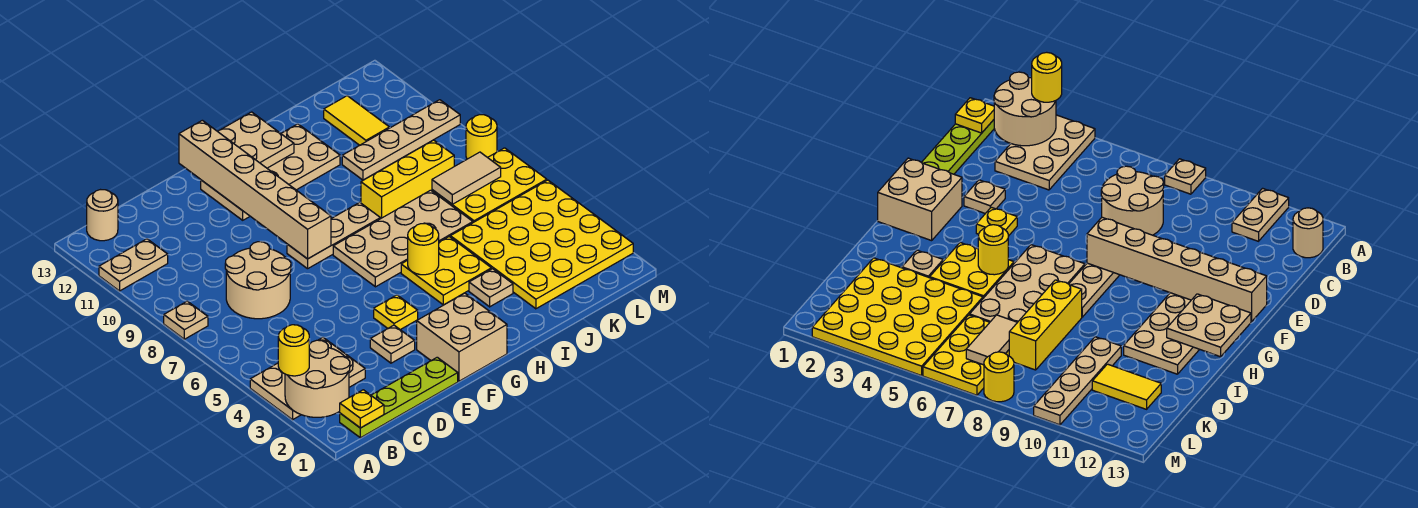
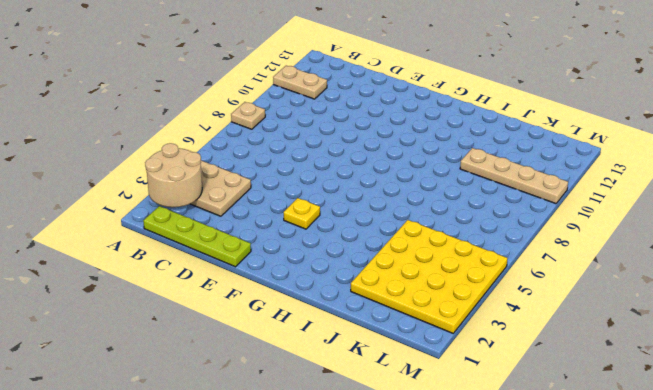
none -> tan round brick B13 level 1
none -> tan round brick C7:D8 level 1
none -> tan plate E3 level 1

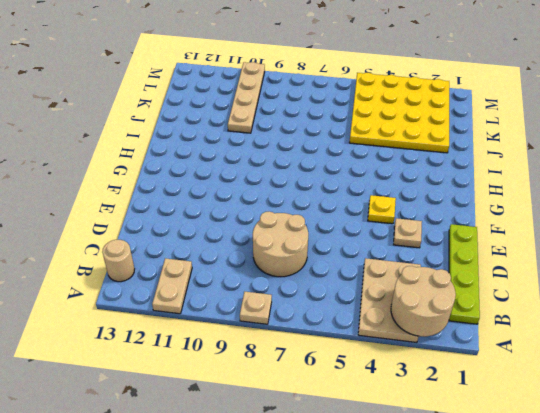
none -> tan brick F1:G2 level 1
none -> tan plate F8:H8 level 1
none -> tan plate F11:I12 level 1

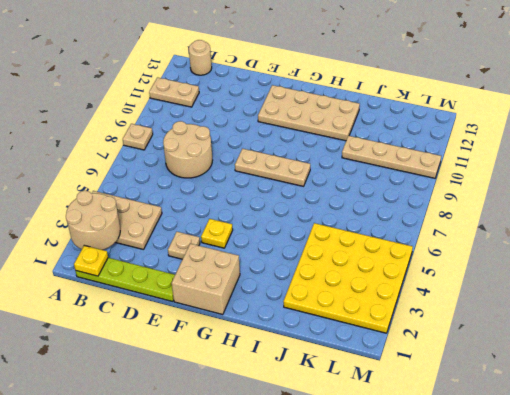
none -> tan plate G6:J7 level 1
none -> yellow plate H4:I5 level 1
none -> tan plate I3 level 1

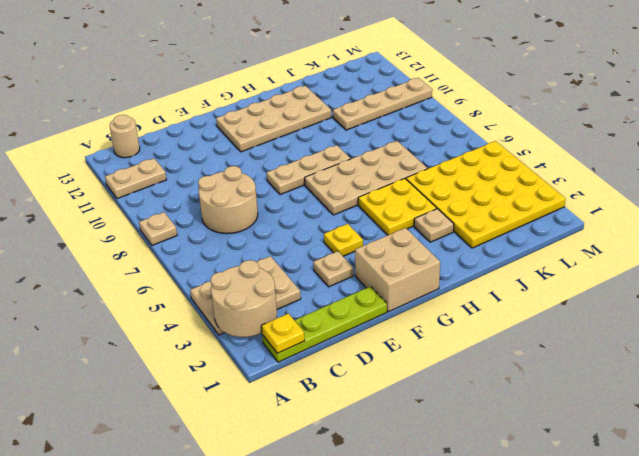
none -> yellow brick I8:K8 level 1
none -> yellow plate K6:M7 level 1
none -> yellow tile K11:K12 level 1

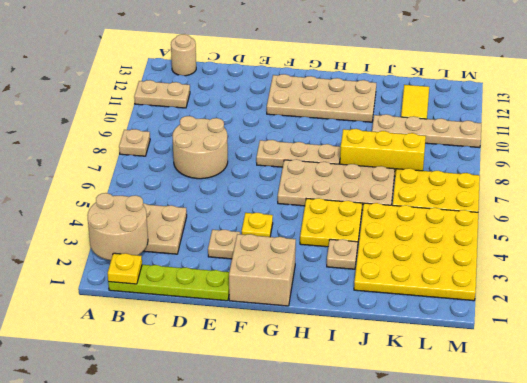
none -> yellow round brick M8 level 1
none -> tan brick F8:F13 level 2
none -> tan plate G12:H13 level 2

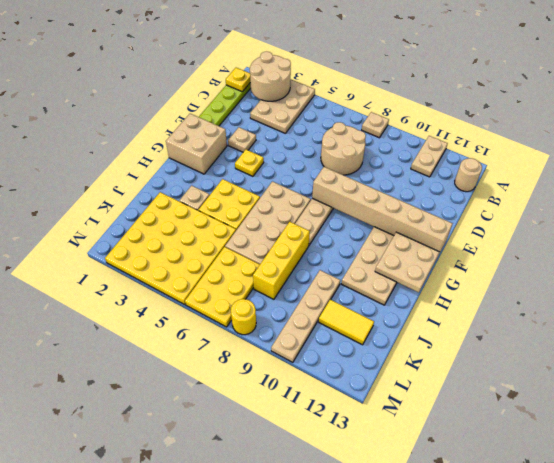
none -> yellow round brick H5 level 2
none -> tan tile K7:L7 level 2
none -> yellow round brick A3 level 3

